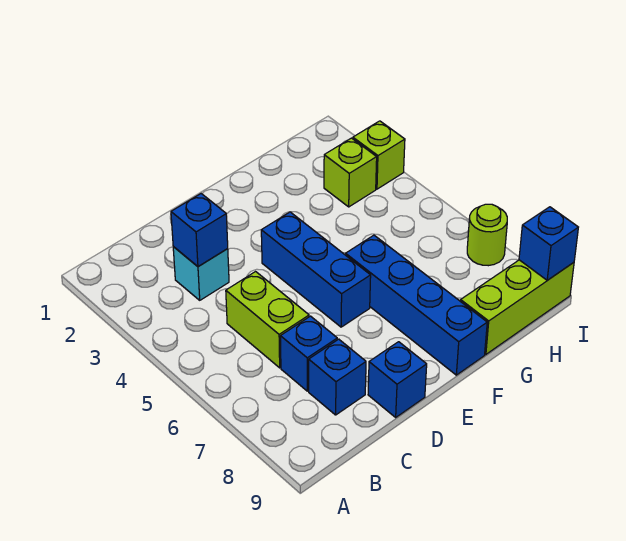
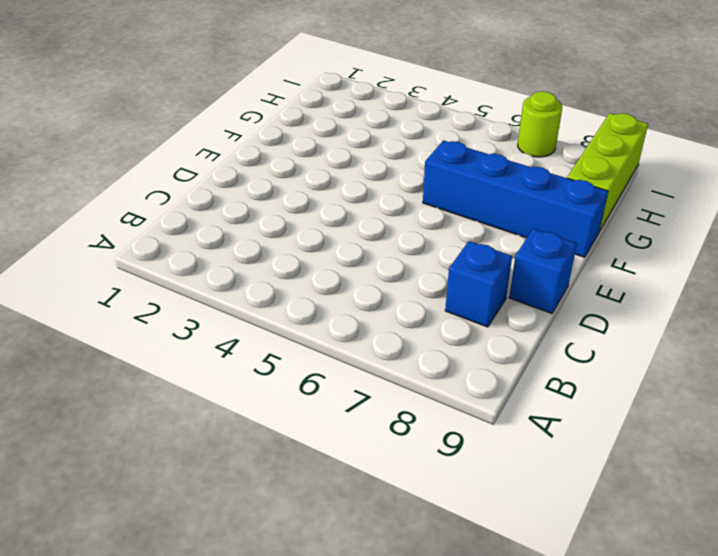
none -> cyan brick C3 level 1
none -> lime brick C5:C6 level 1
none -> blue brick C7 level 1

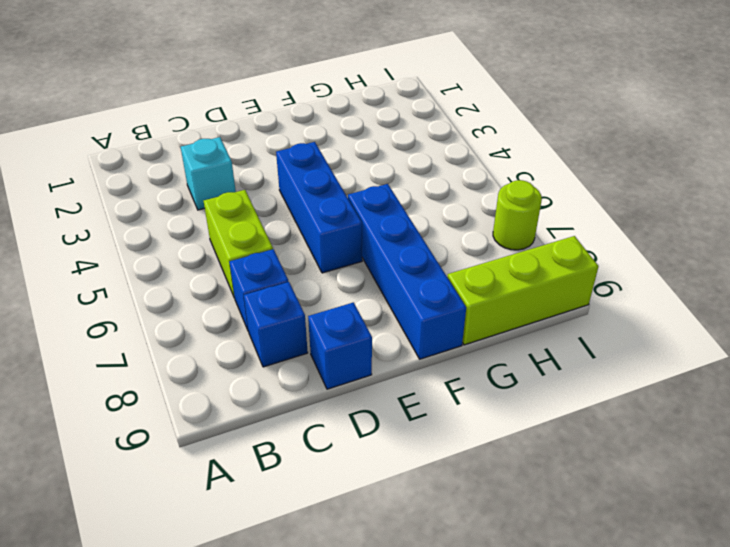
none -> lime brick H3 level 1
none -> lime brick I3 level 1
none -> blue brick C3 level 2

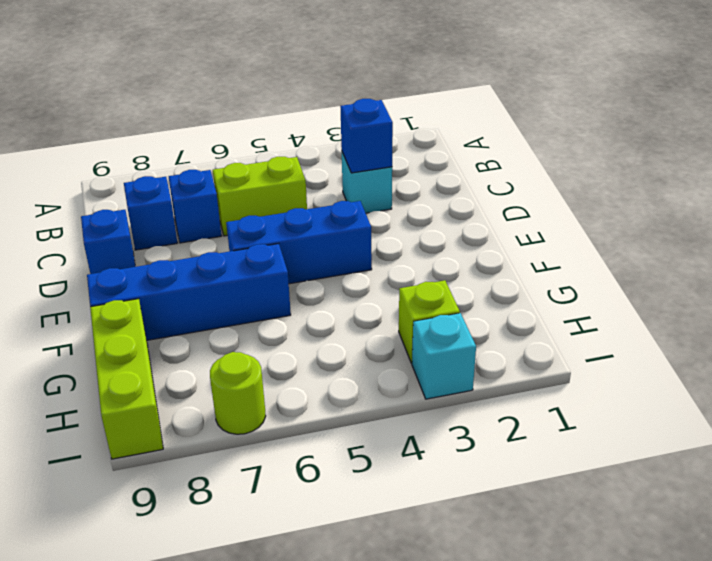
cyan brick I3 level 1 -> lime brick I3 level 1
none -> blue brick I9 level 2

